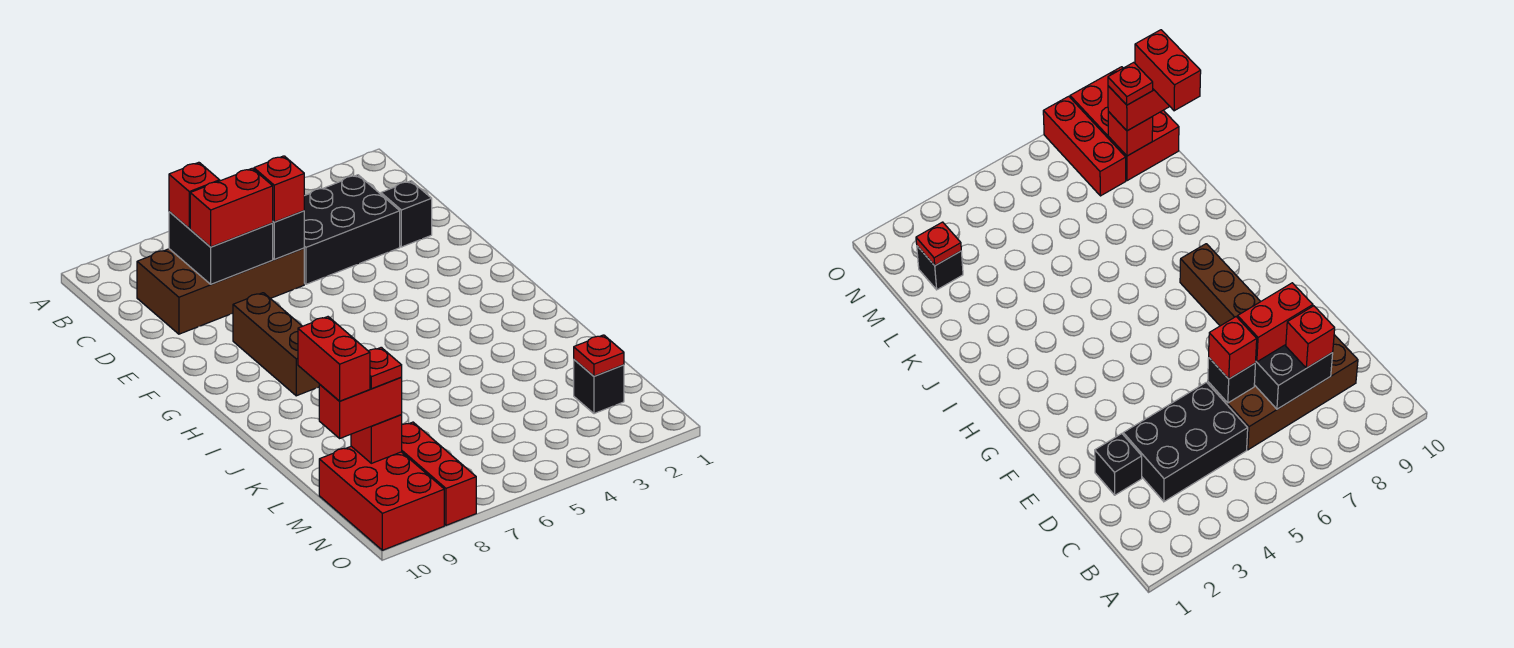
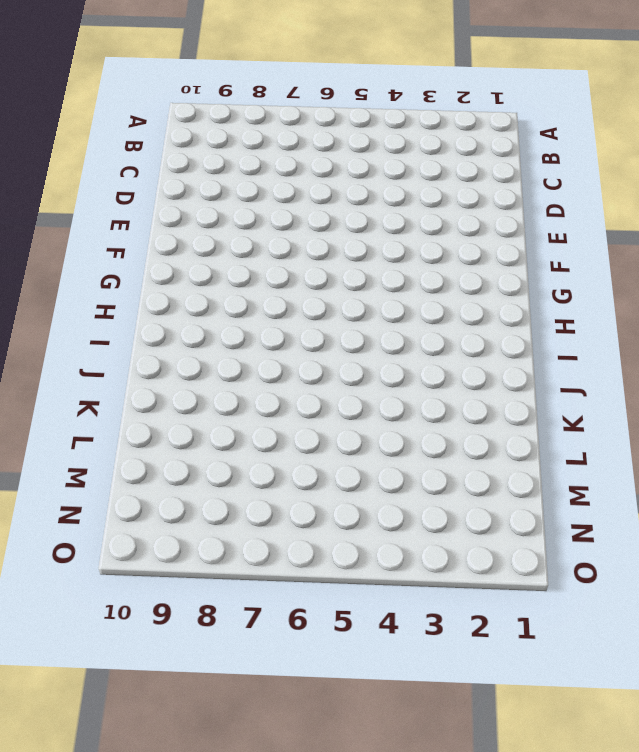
none -> black brick C3:D5 level 1
none -> brown brick C6:D9 level 1
none -> black brick D2 level 1

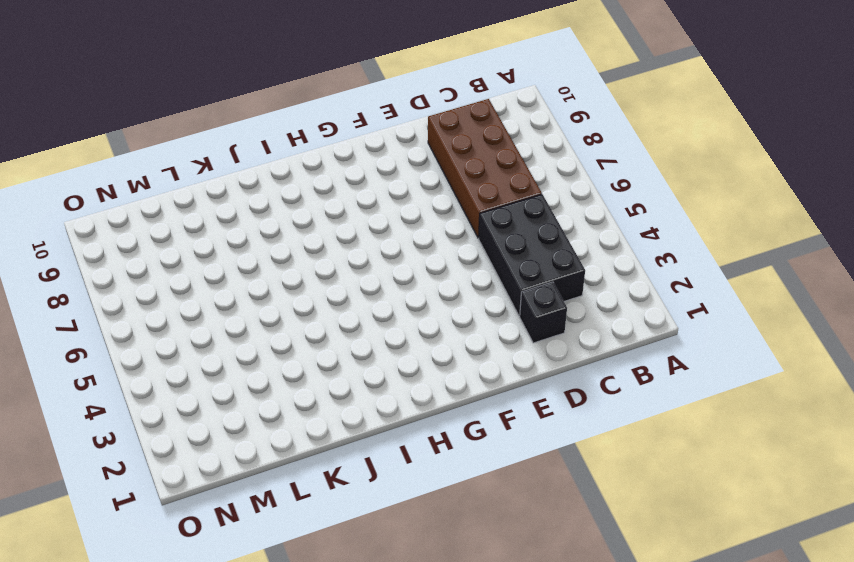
none -> brown brick F8:H8 level 1
none -> black brick M2 level 1
none -> red brick M8:O8 level 1

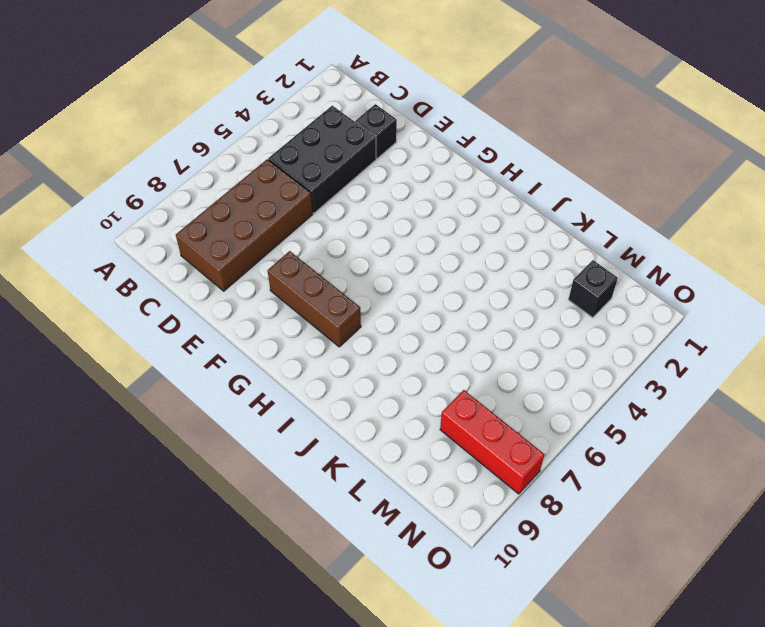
none -> red brick M9:O10 level 1
none -> black brick C7:D8 level 2
none -> black brick D6 level 2

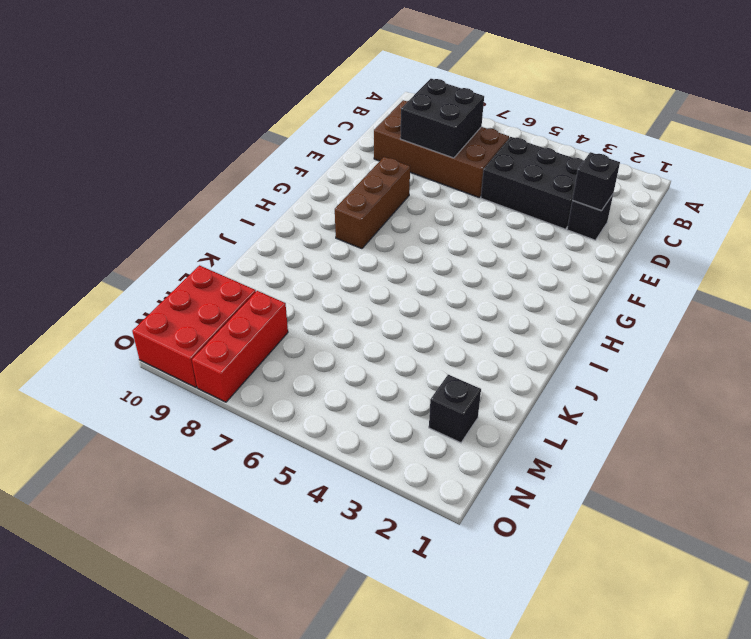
black brick D2 level 2 -> black brick D6 level 2
none -> red plate M2 level 2
none -> red brick M9 level 2
none -> red brick C8 level 3

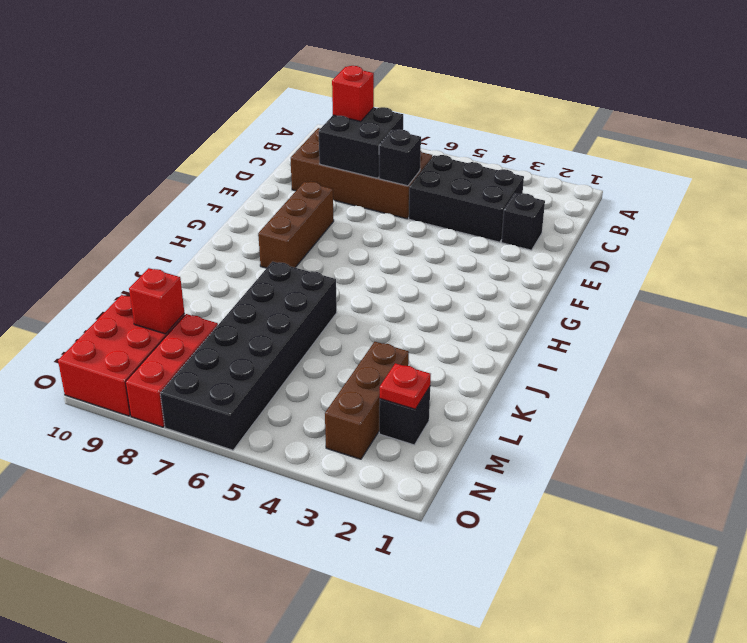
black brick J6:O7 level 1 -> none
brown brick L3:N3 level 1 -> none
none -> red brick D6 level 3
none -> red brick D7:D8 level 3
none -> red brick M9:M10 level 3

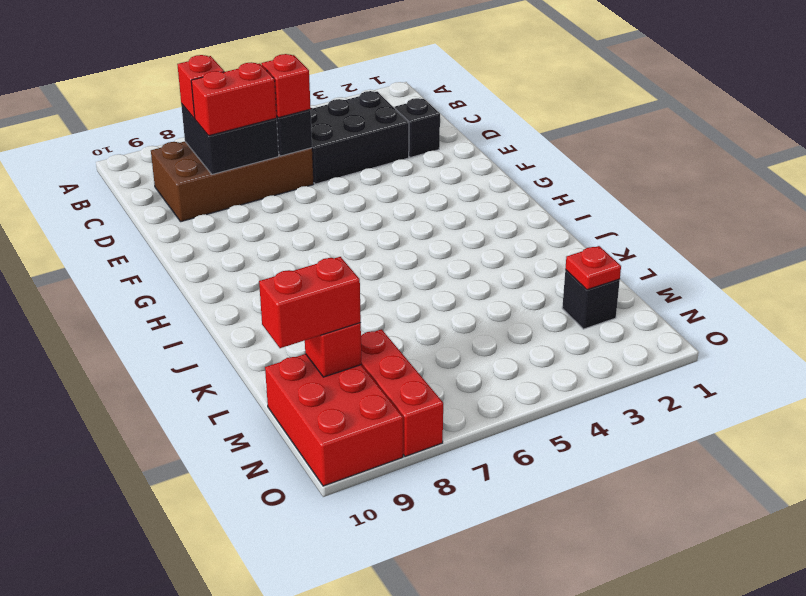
none -> brown brick F8:H8 level 1
none -> red brick L10:M10 level 4
none -> red plate M9 level 4

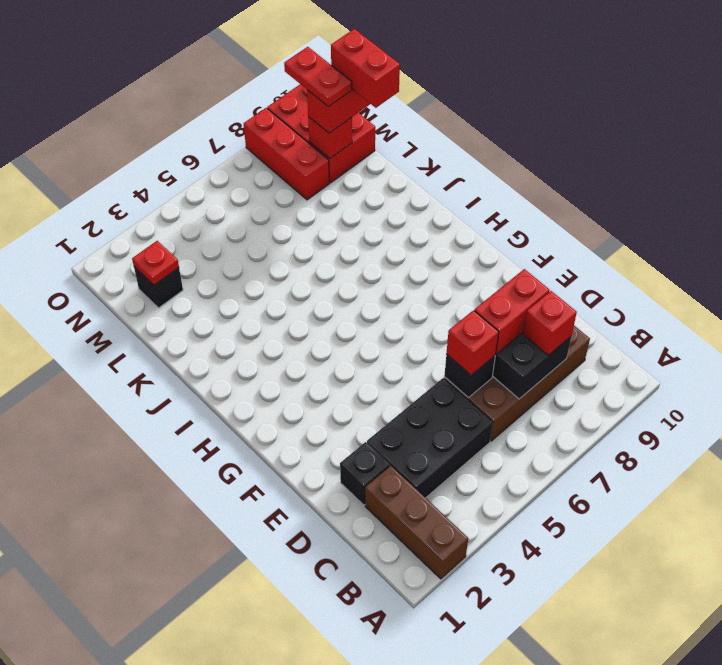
brown brick A2:C2 level 1 -> brown brick F8:H8 level 1
red plate M9:N9 level 4 -> red plate M9 level 4

